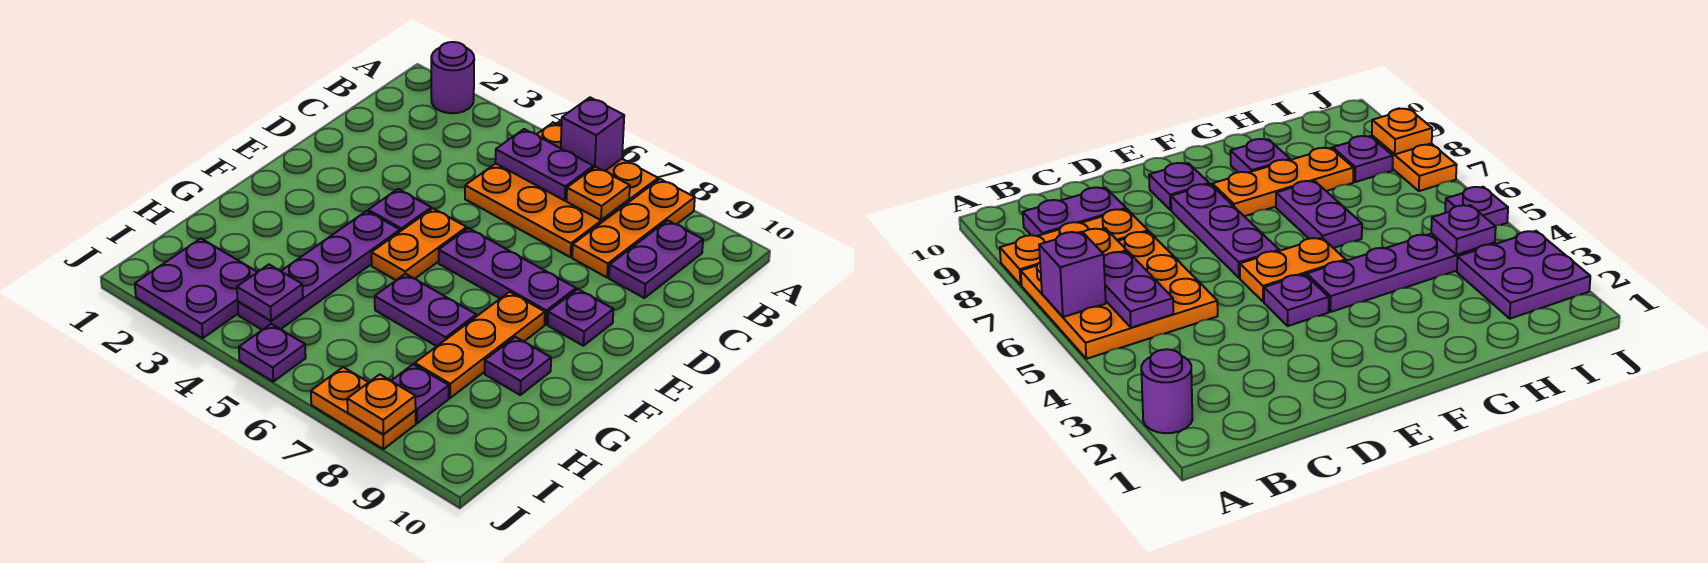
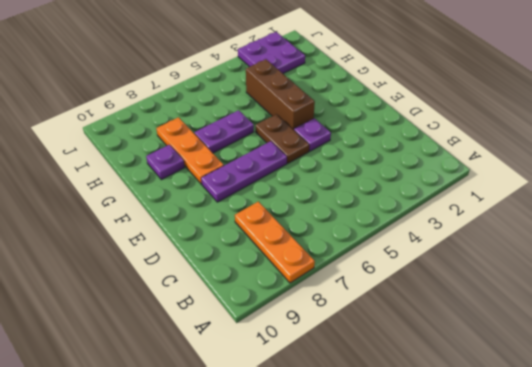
brown plate E5:F5 level 1 -> orange plate E5:F5 level 1
brown brick F4:H4 level 1 -> purple plate F4:I4 level 1
none -> purple round brick A2 level 1
none -> orange plate A5:C7 level 1
none -> purple plate B9:C9 level 1

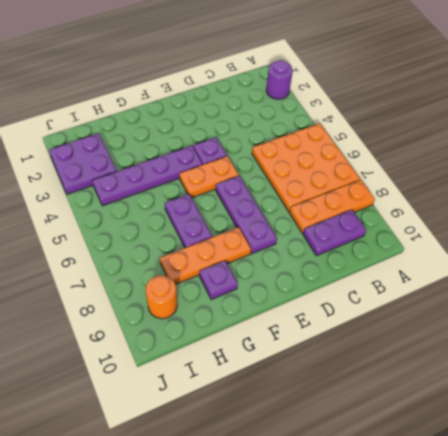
orange round brick I9 level 1 -> none
none -> purple plate E9 level 1
none -> purple plate I8 level 1
none -> purple plate J5 level 1

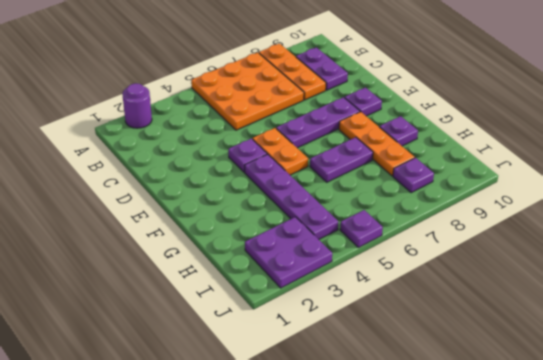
none -> orange plate J7:J8 level 1
none -> purple brick A6 level 2
none -> purple plate B5:B6 level 2

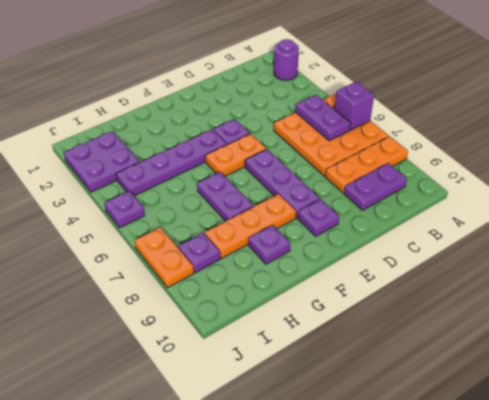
none -> orange plate B7 level 2
none -> purple plate I4 level 2
none -> orange plate J8 level 2

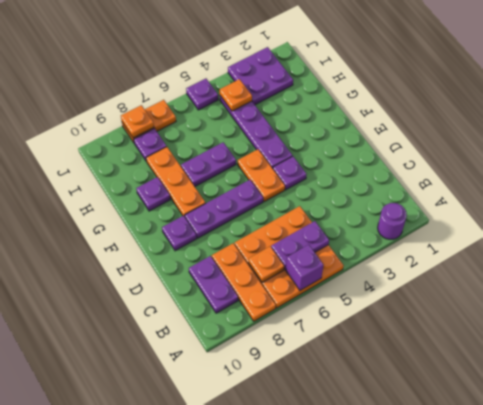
orange plate I4 level 2 -> purple plate I4 level 2

